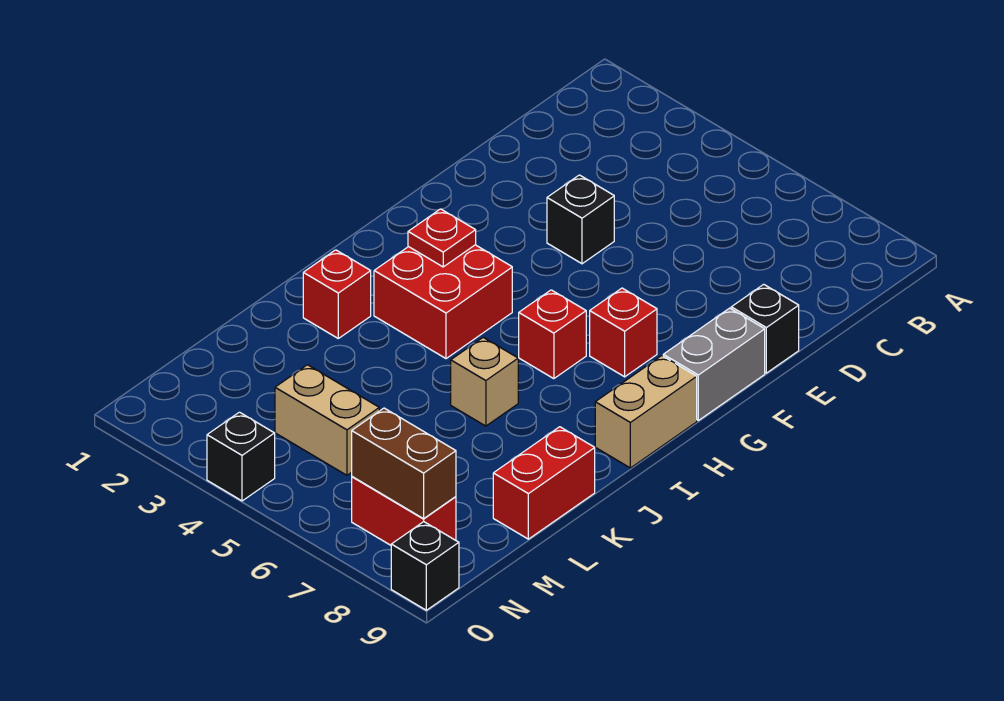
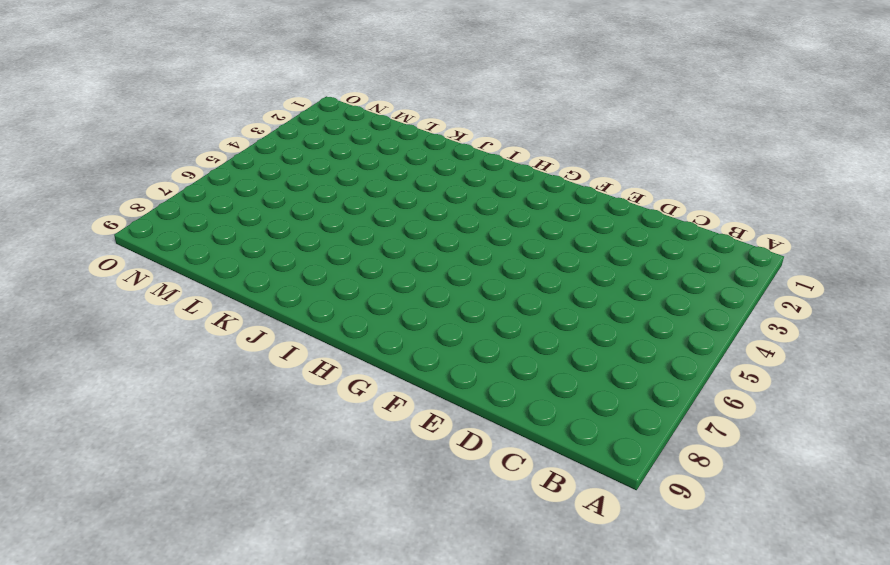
none -> black brick E4 level 1
none -> black brick E9 level 1
none -> grey brick F9:G9 level 1

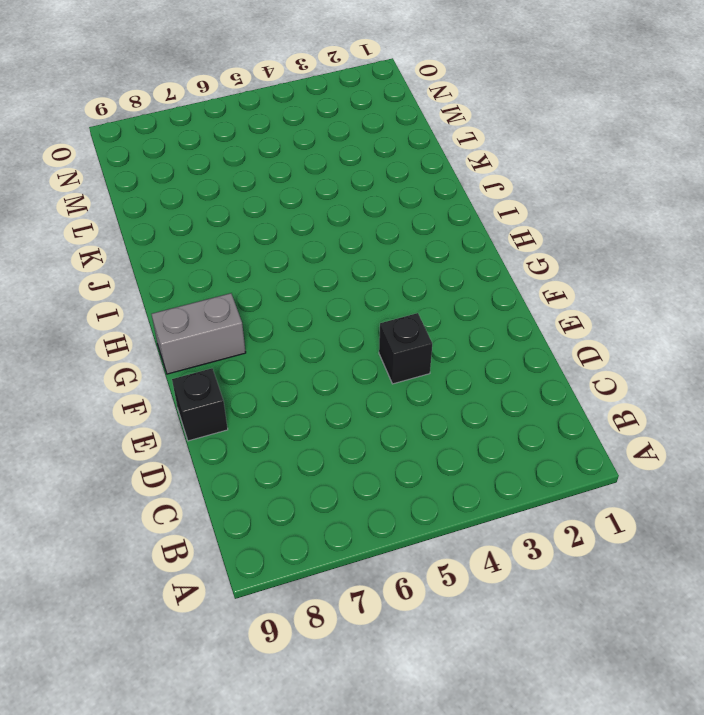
grey brick G8:G9 level 1 -> grey brick F9:G9 level 1
none -> red brick G7 level 1
none -> red brick H3:I4 level 1
none -> red brick H6 level 1

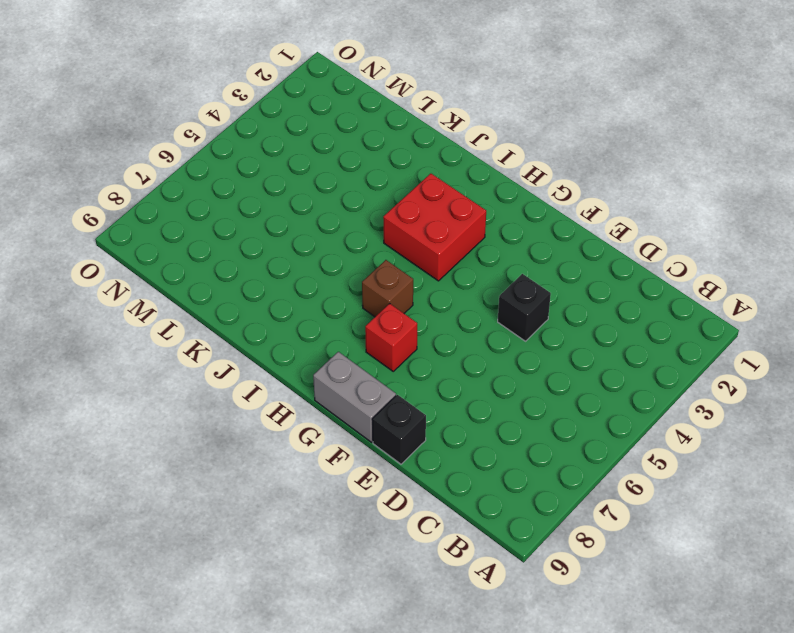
brown brick H6 level 1 -> red brick H6 level 1
none -> tan brick H9:I9 level 1
none -> red brick J2 level 1
none -> tan brick J6 level 1

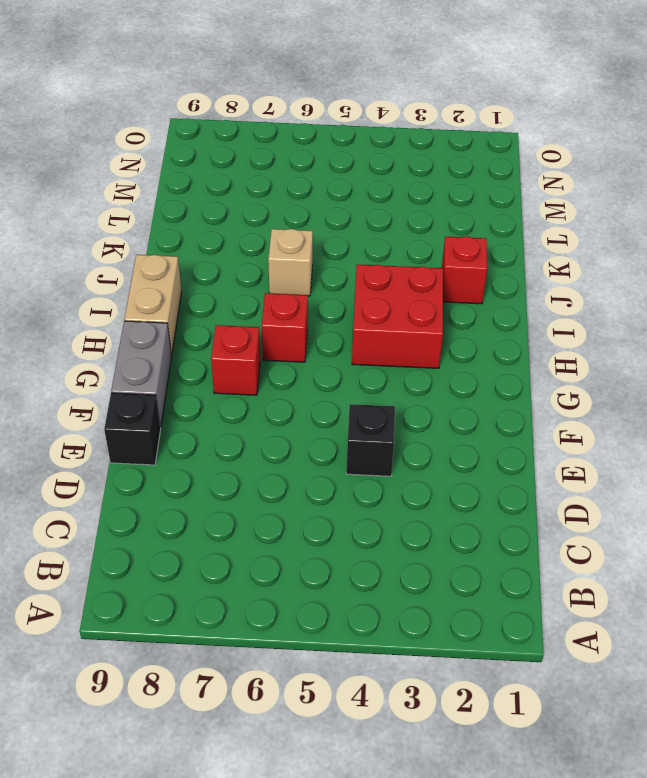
none -> red brick K9:L9 level 1
none -> tan brick M4:M5 level 1
none -> red brick N7:N8 level 1

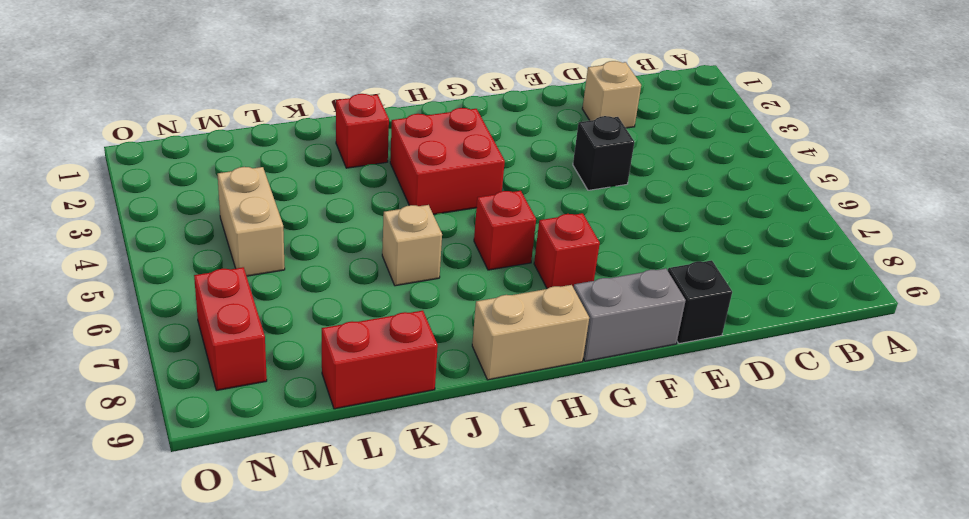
tan brick D2 level 1 -> none
none -> black brick O4 level 1
none -> black brick O9 level 1
none -> red plate H3 level 2

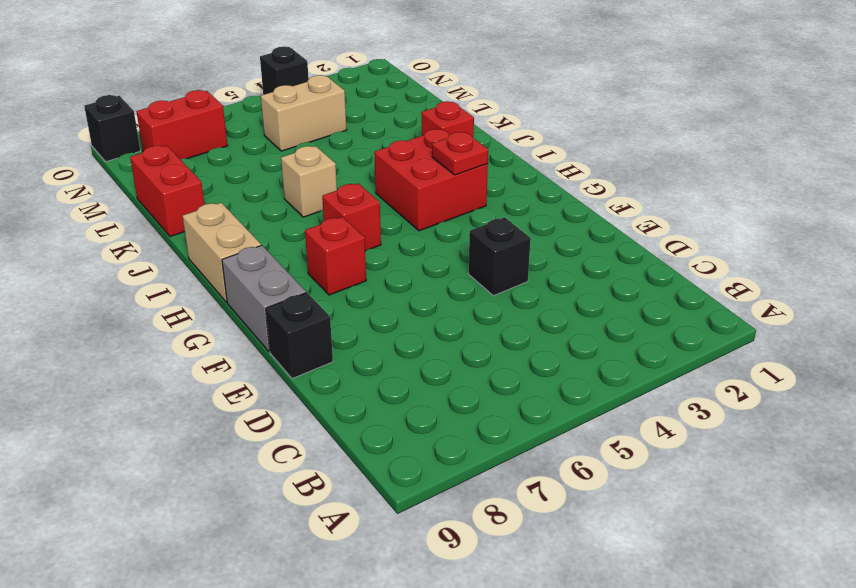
none -> brown brick N7:N8 level 2

